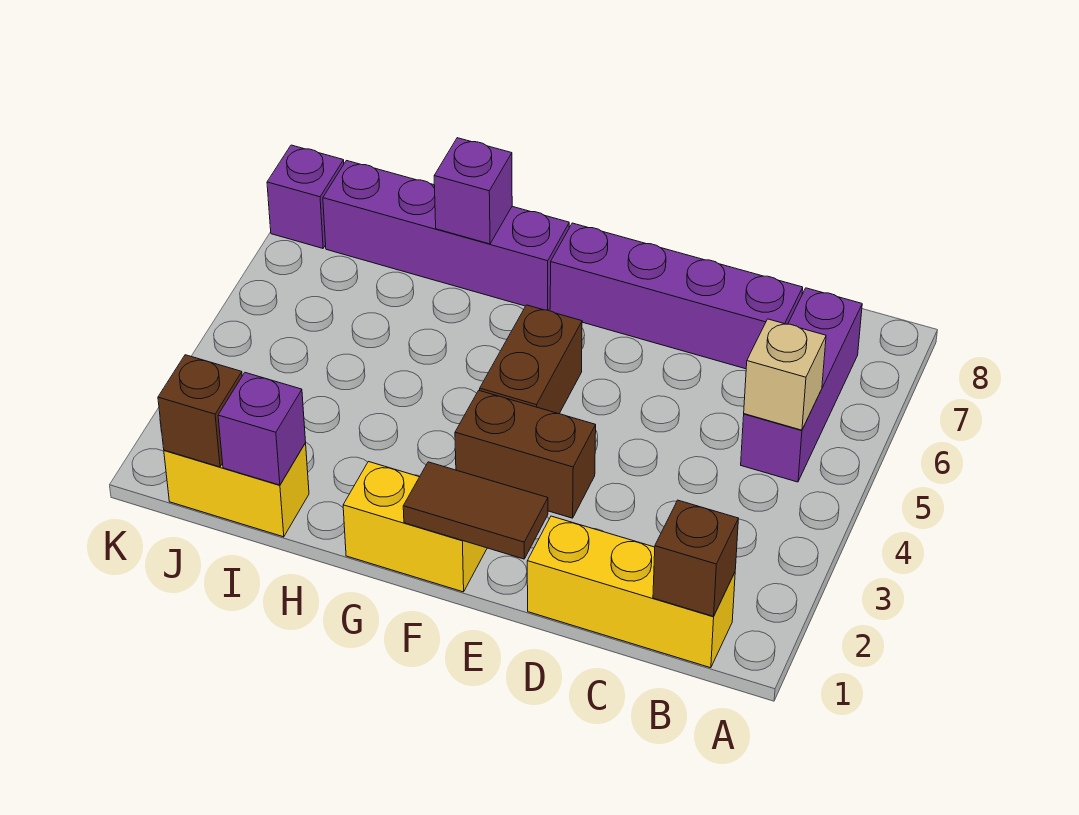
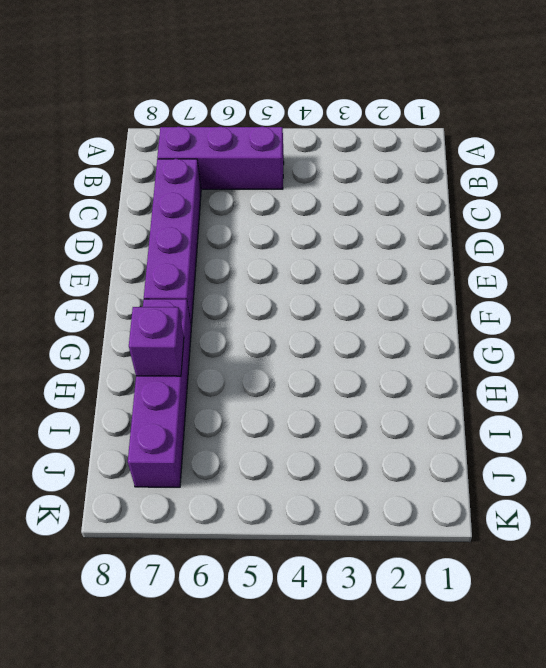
none -> yellow brick B1:D1 level 1
none -> brown brick E3:F3 level 1
none -> yellow brick F1:G1 level 1

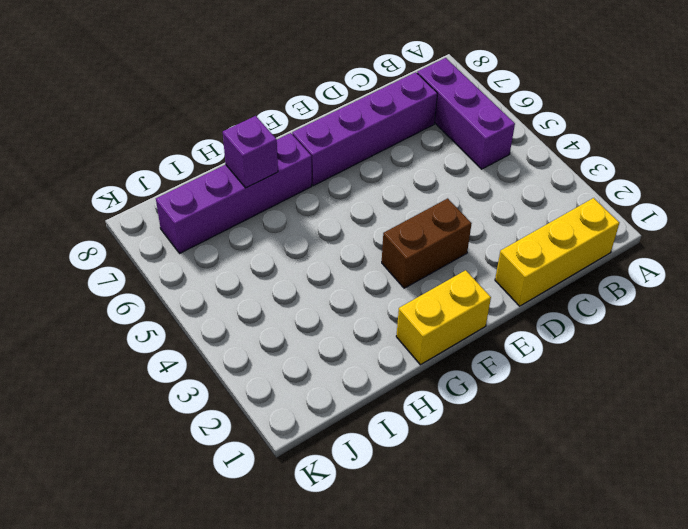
none -> brown brick F4:F5 level 1
none -> yellow brick I1:J1 level 1
none -> purple brick K7 level 1

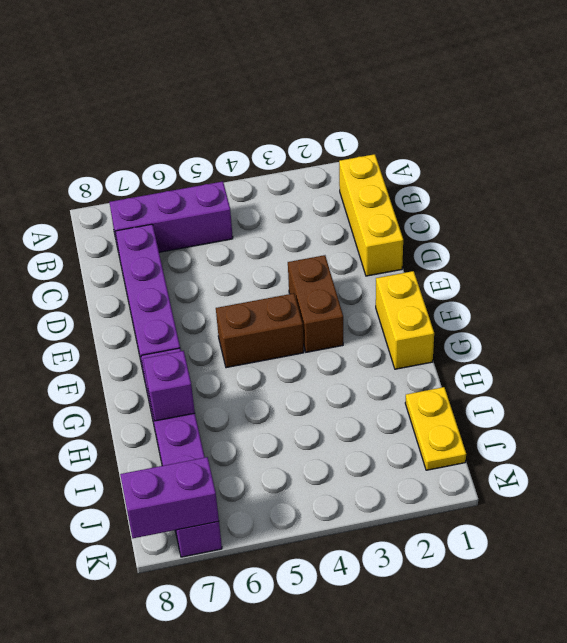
yellow plate I1:J1 level 1 -> yellow brick I1:J1 level 1
purple brick K7:K8 level 2 -> none
none -> brown brick B1 level 2
none -> tan brick B5 level 2
none -> brown tile E1:F1 level 2

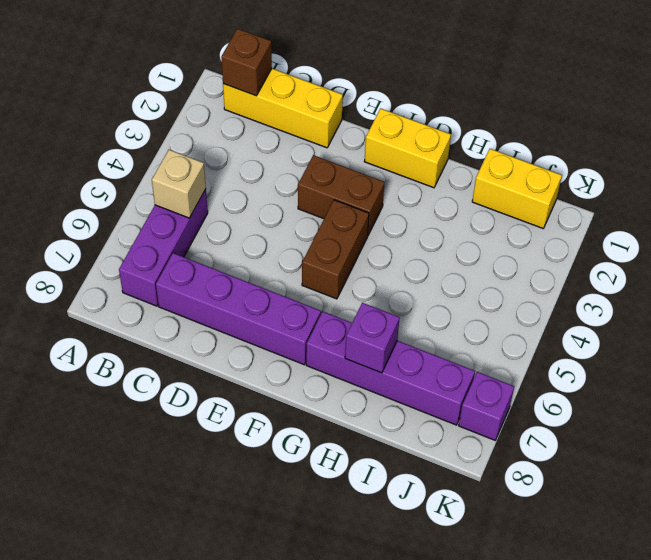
none -> brown tile E1:F1 level 2
none -> purple brick I1 level 2
none -> brown brick J1 level 2

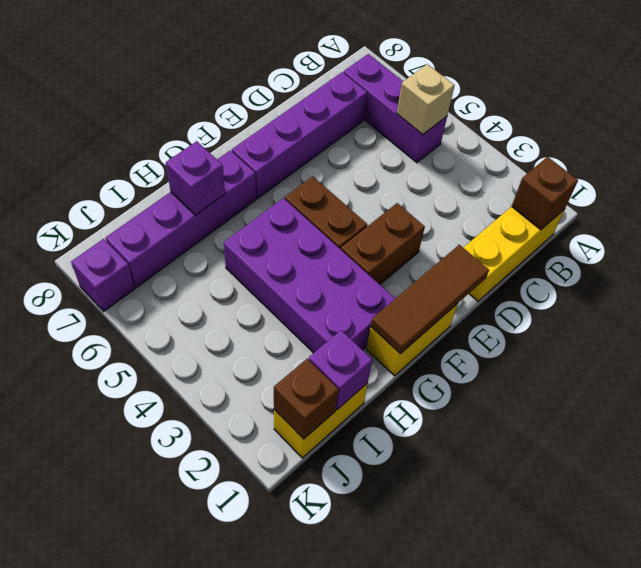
brown tile E1:G1 level 2 -> brown tile E1:F1 level 2
purple brick G2:H5 level 1 -> none

